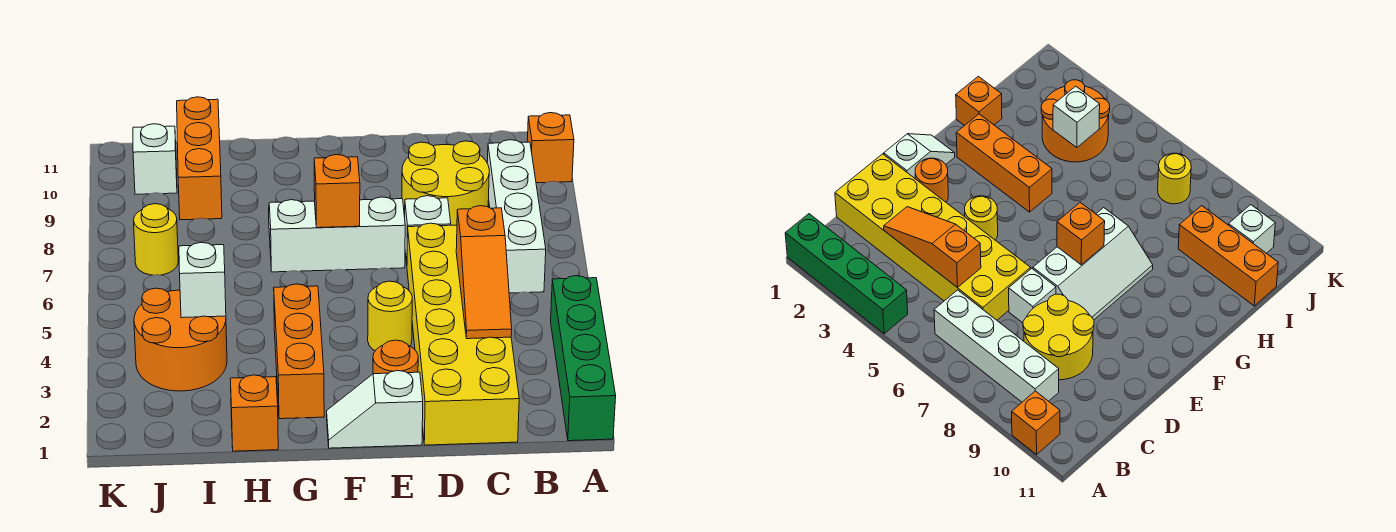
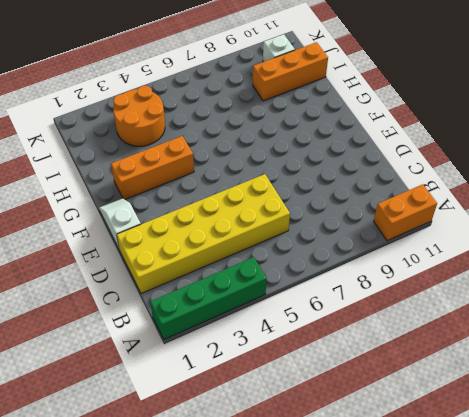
orange brick A10:A11 level 1 -> orange brick A10 level 1
none -> white brick B6:B9 level 1
none -> yellow round brick C8:D9 level 1
none -> white brick D7 level 1

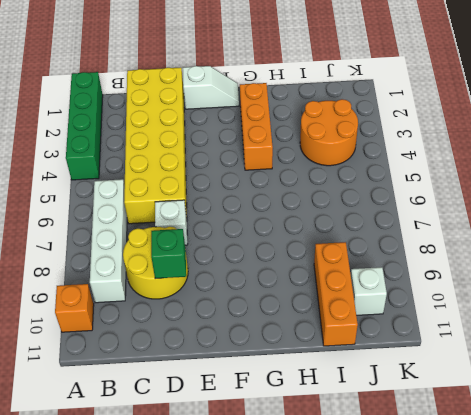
green brick D9 level 2 -> none
none -> orange round brick E2 level 1
none -> yellow round brick E4 level 1
none -> white slope E7:G8 level 1 top 7

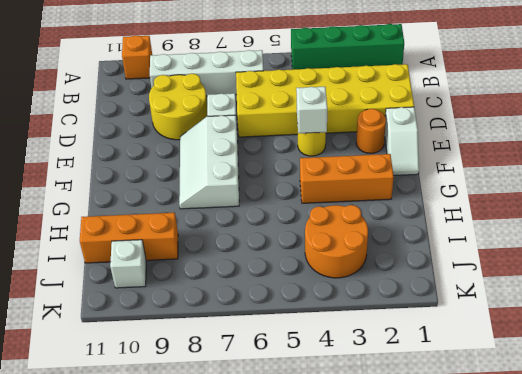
white brick E4 level 2 -> white brick I4 level 2
none -> orange brick H1 level 1
none -> yellow round brick J7 level 1
none -> orange slope C3:C5 level 2 top 5

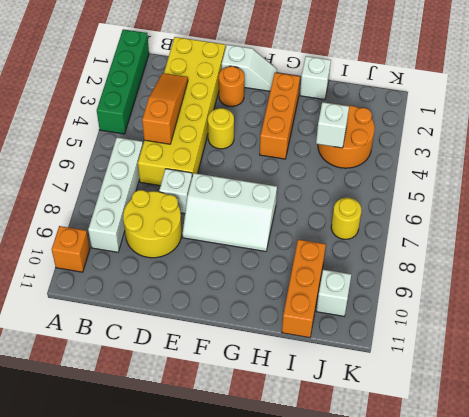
white brick H1 level 1 -> orange brick H1 level 1
none -> orange brick F7 level 2

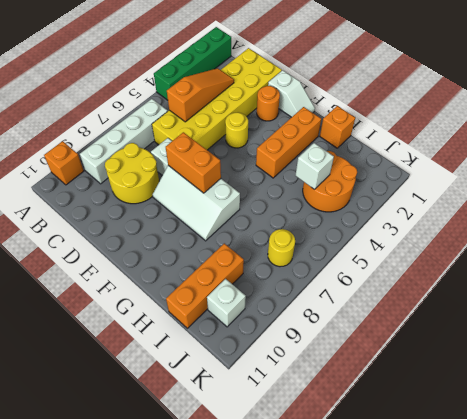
orange brick E7:F7 level 2 -> orange brick F7 level 2

